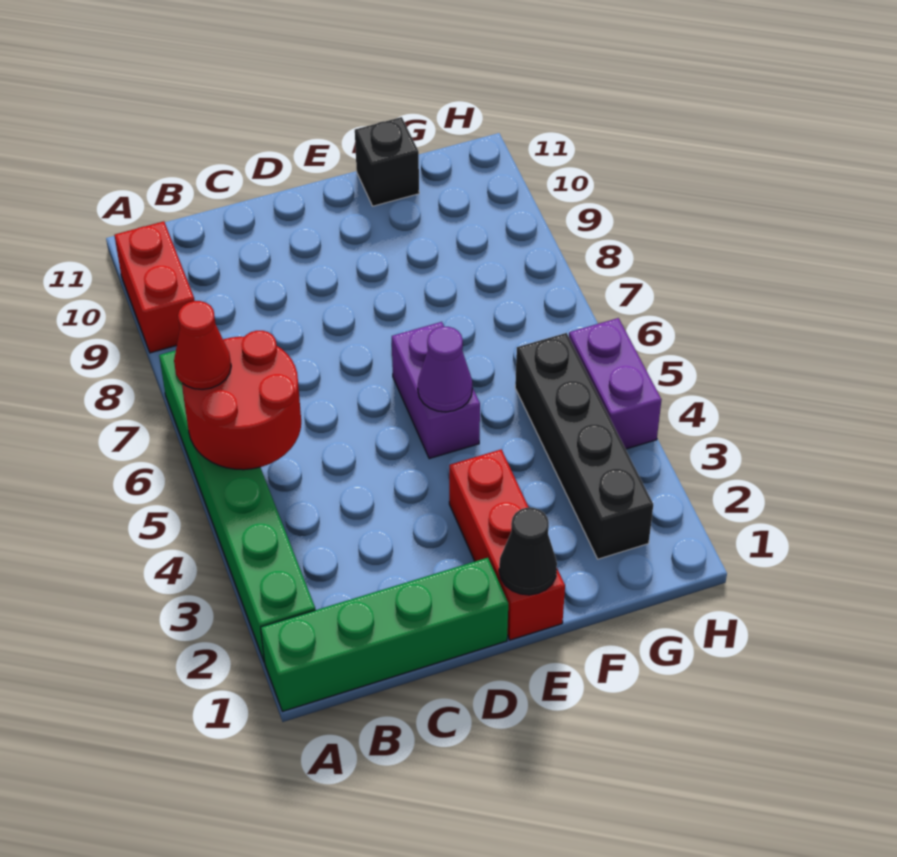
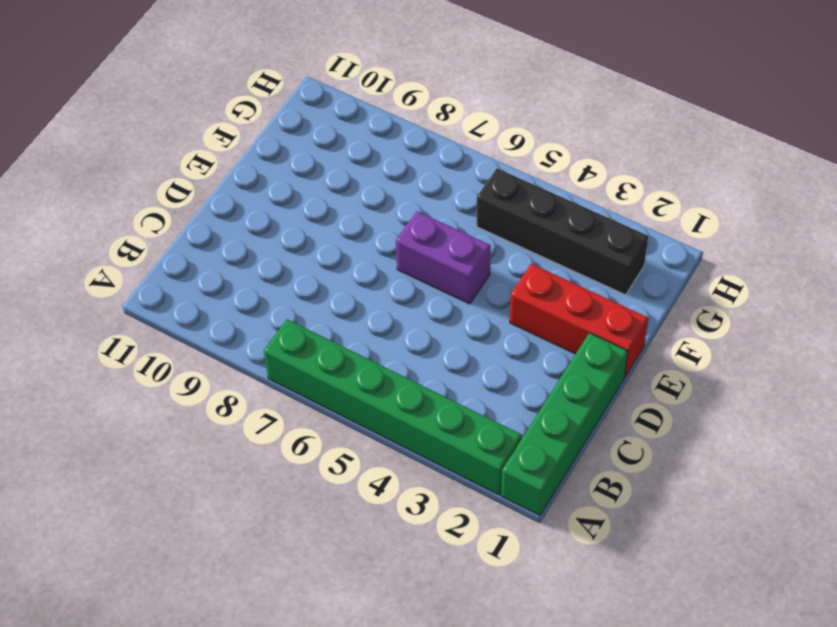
none -> red brick A9:A10 level 1
none -> black brick F11 level 1
none -> purple brick H4:H5 level 1

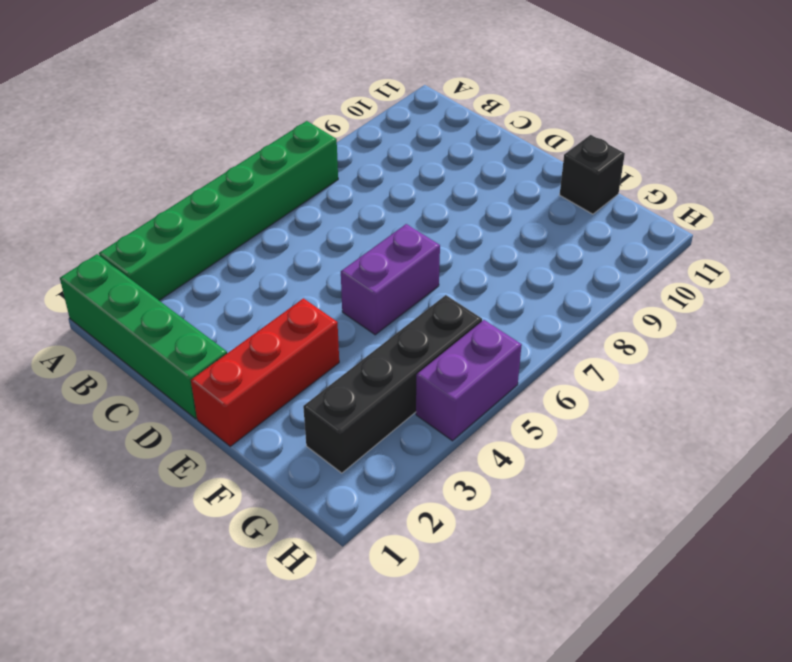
none -> red brick A9:A10 level 1
none -> red round brick A5:B6 level 2
none -> black cone E1 level 2

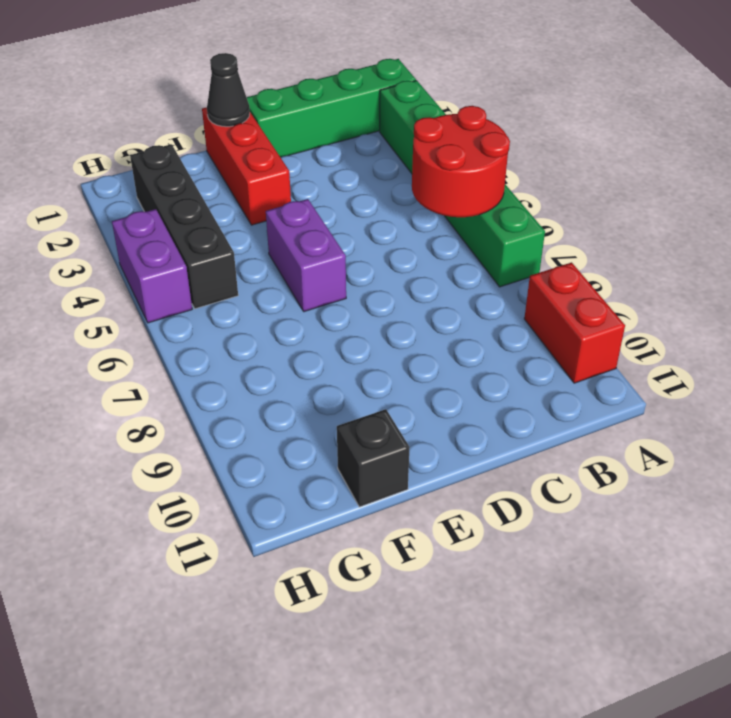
none -> purple cone E5 level 2
none -> red cone A6 level 3

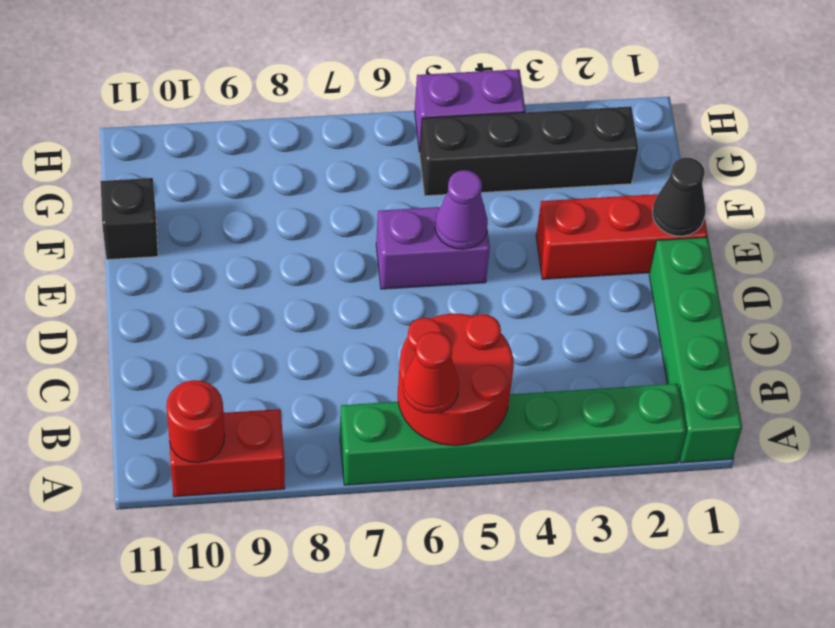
red round brick A10 level 2 -> none

